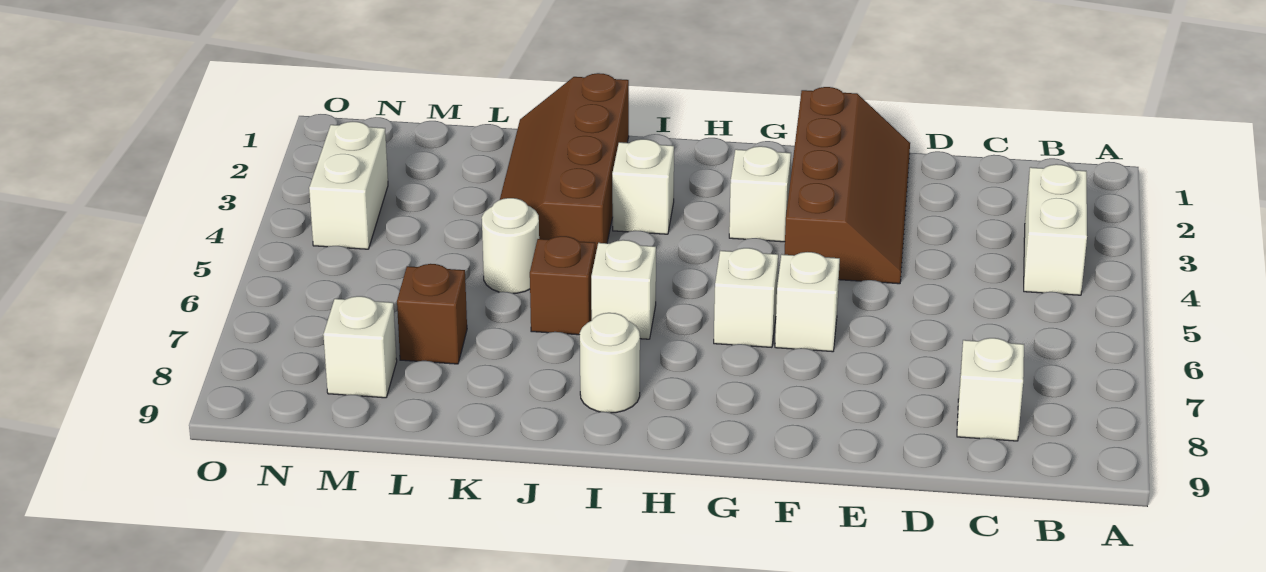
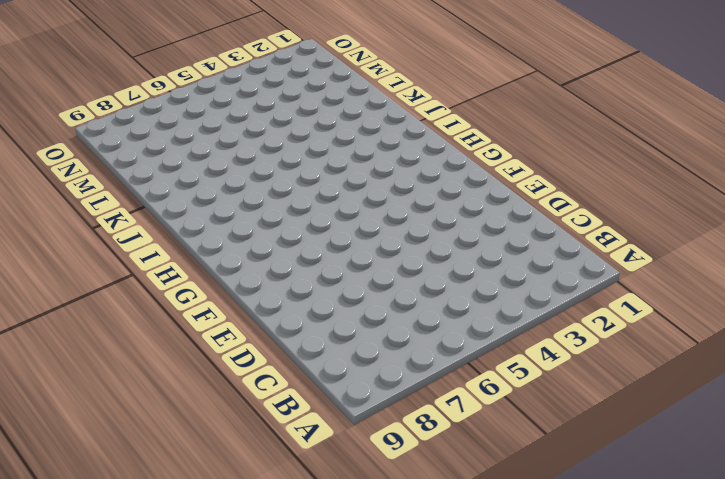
none -> white brick B3:B4 level 1
none -> white brick C8 level 1
none -> brown slope E1:F4 level 1 top F

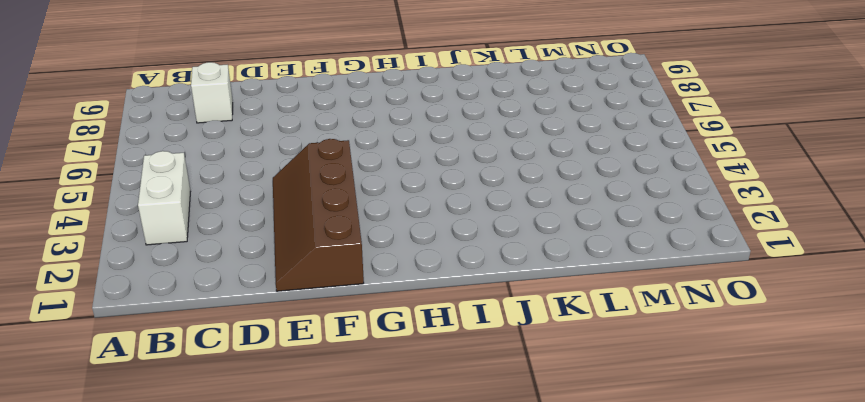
none -> white brick F6 level 1
none -> white brick G3 level 1
none -> white brick G6 level 1

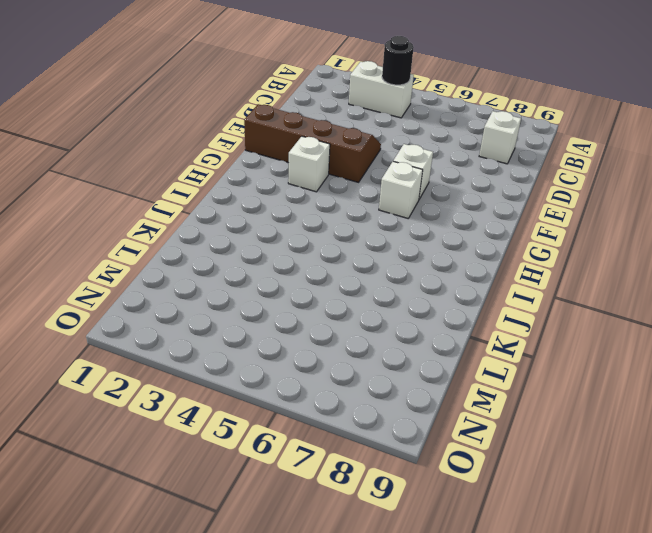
black round brick B4 level 2 -> none
none -> white brick I3 level 1
none -> white brick I6 level 1
none -> white round brick I8 level 1

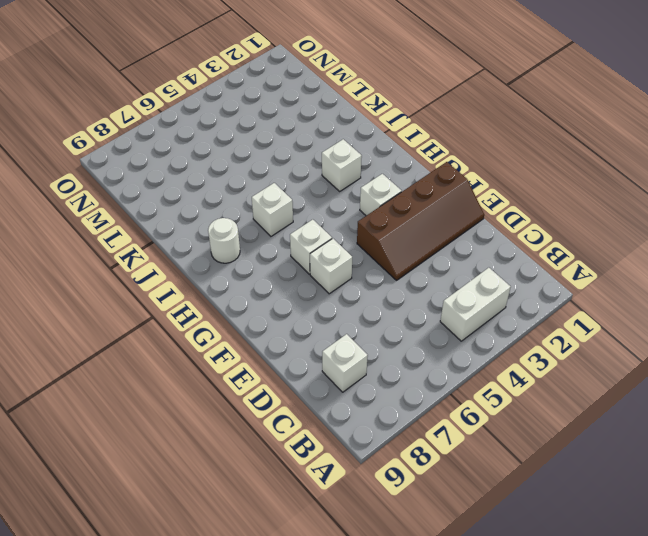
none -> brown slope J1:K4 level 1 top J
none -> brown brick J6 level 1
none -> white round brick K5 level 1

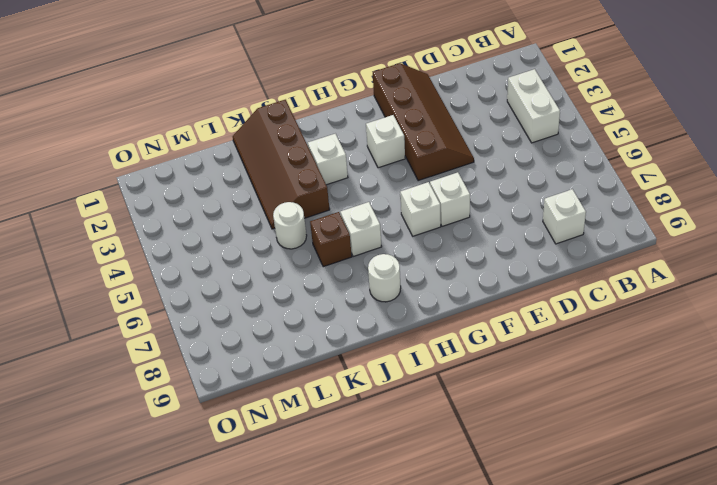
none -> brown brick L7 level 1
none -> white brick M8 level 1
none -> white brick N3:N4 level 1

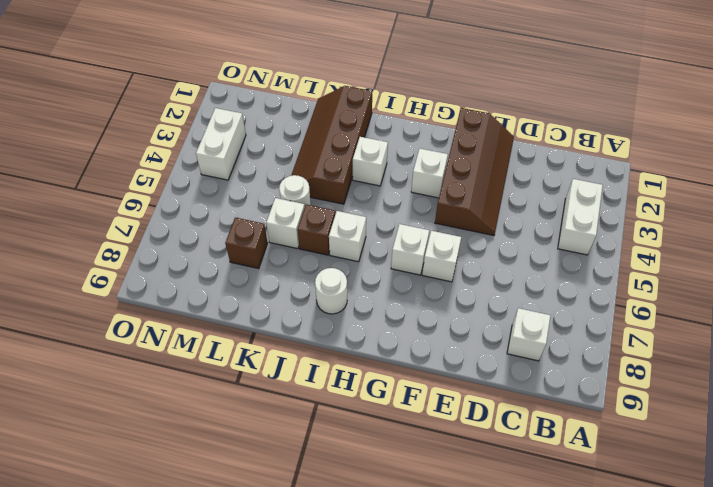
white brick K6 level 1 -> white brick M8 level 1

